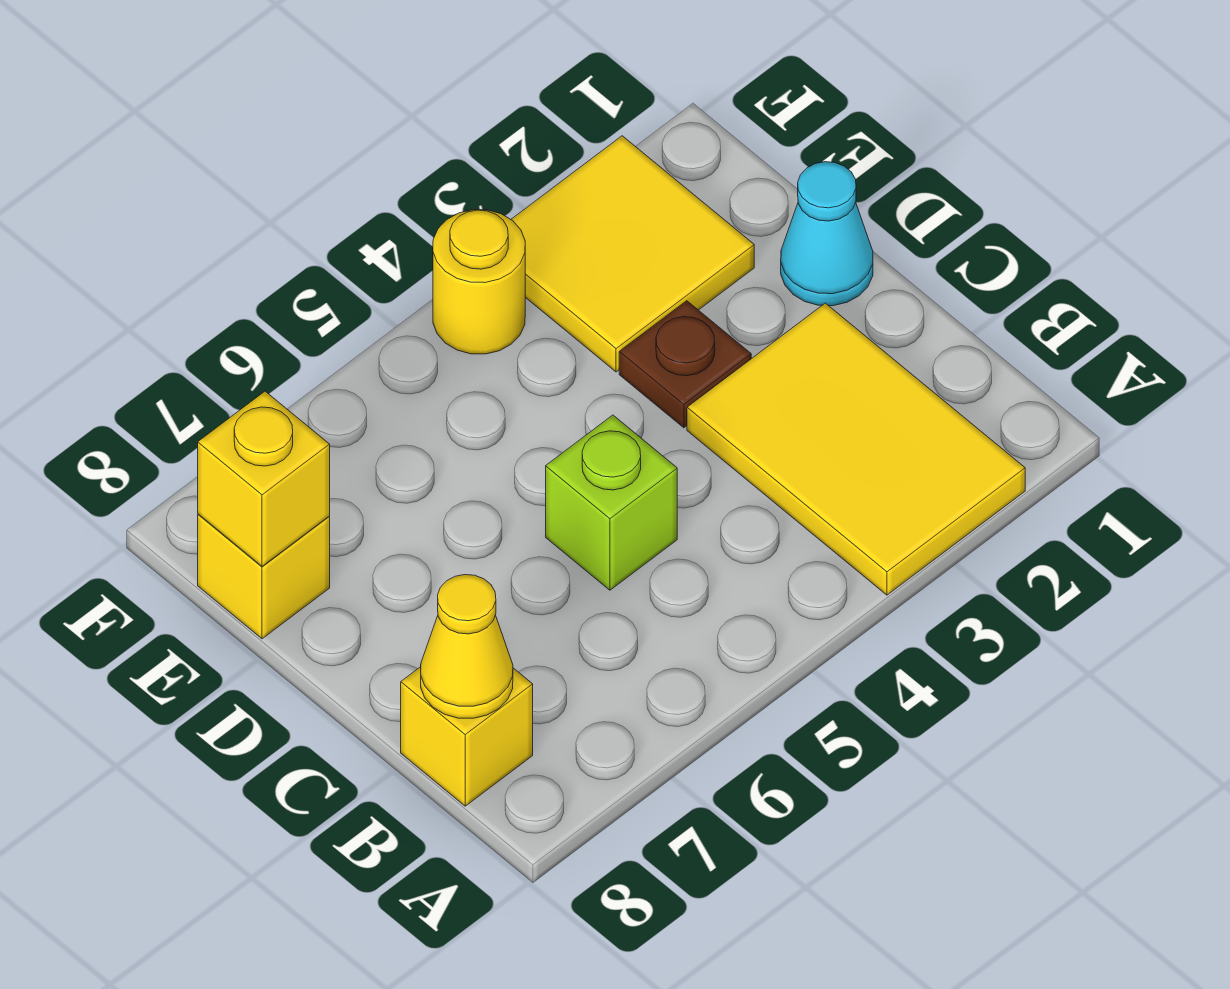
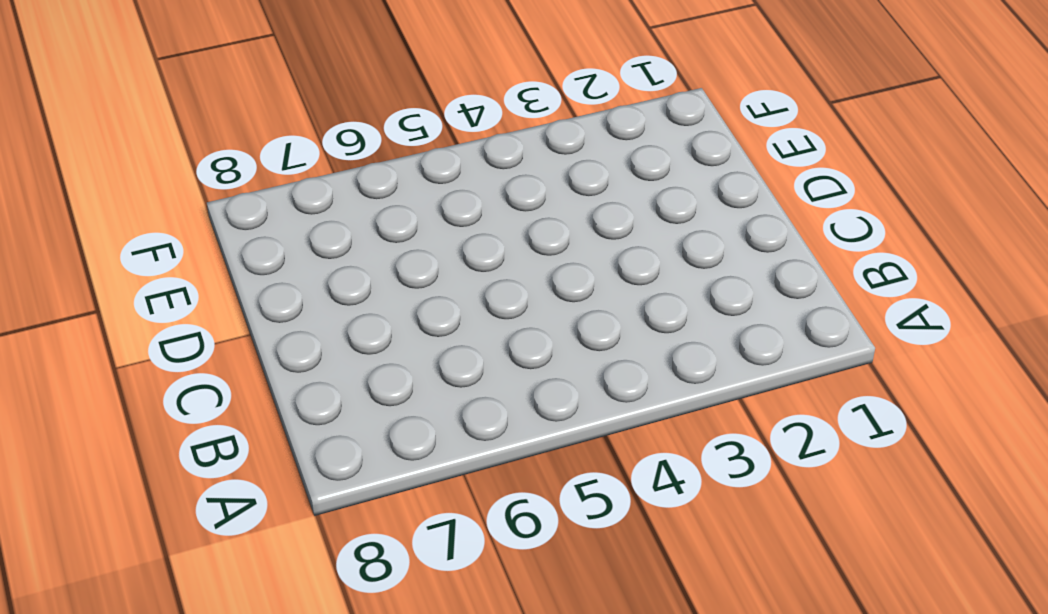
none -> yellow tile A2:C3 level 1
none -> yellow brick B8 level 1

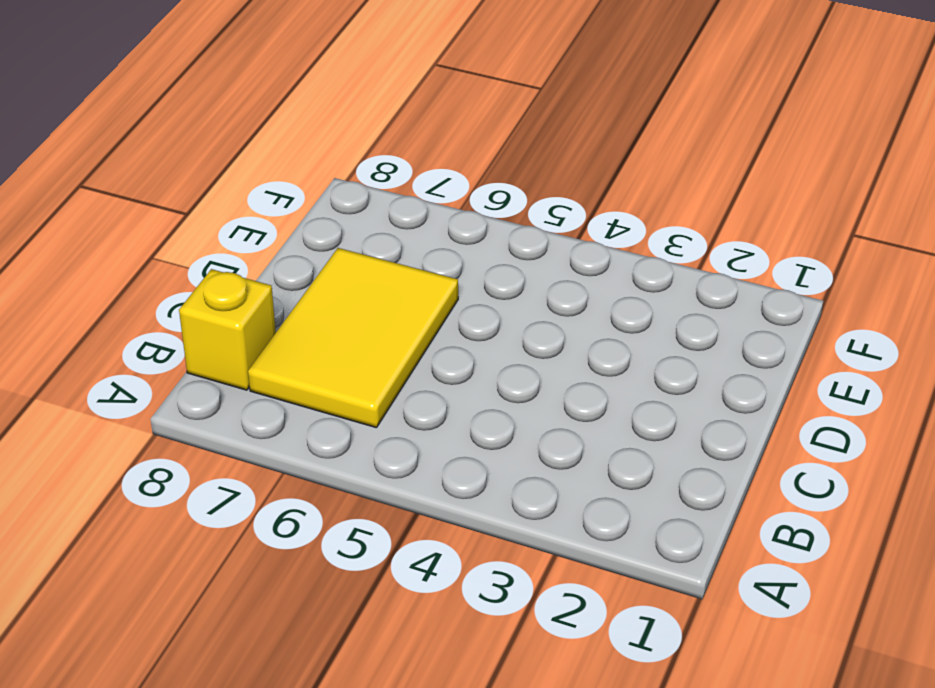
yellow tile B6:D7 level 1 -> yellow tile A2:C3 level 1
none -> lime brick C5 level 1
none -> cyan cone D1 level 1

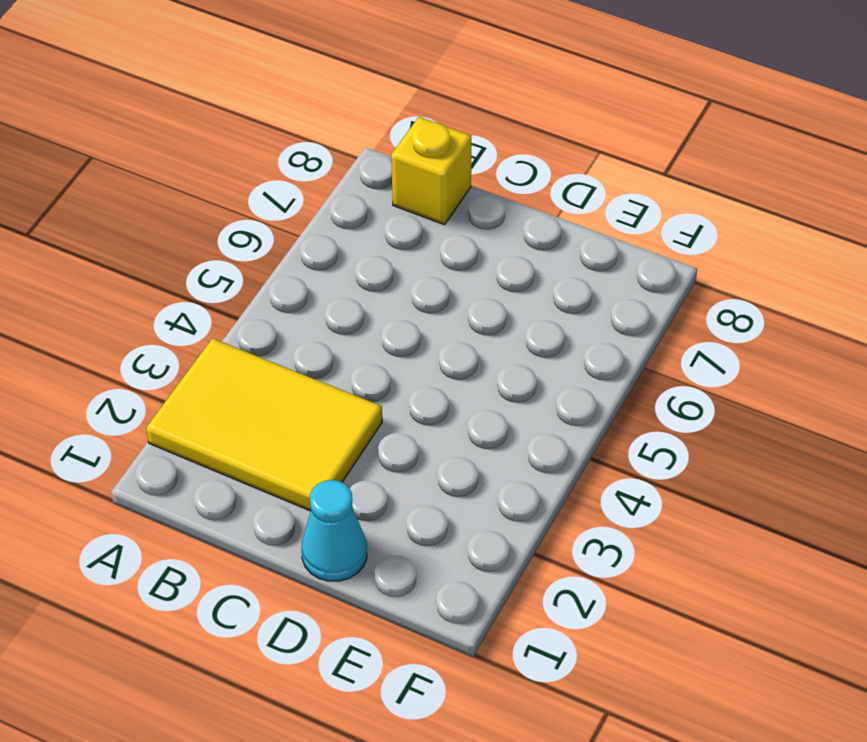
none -> lime brick C5 level 1
none -> brown plate D3 level 1

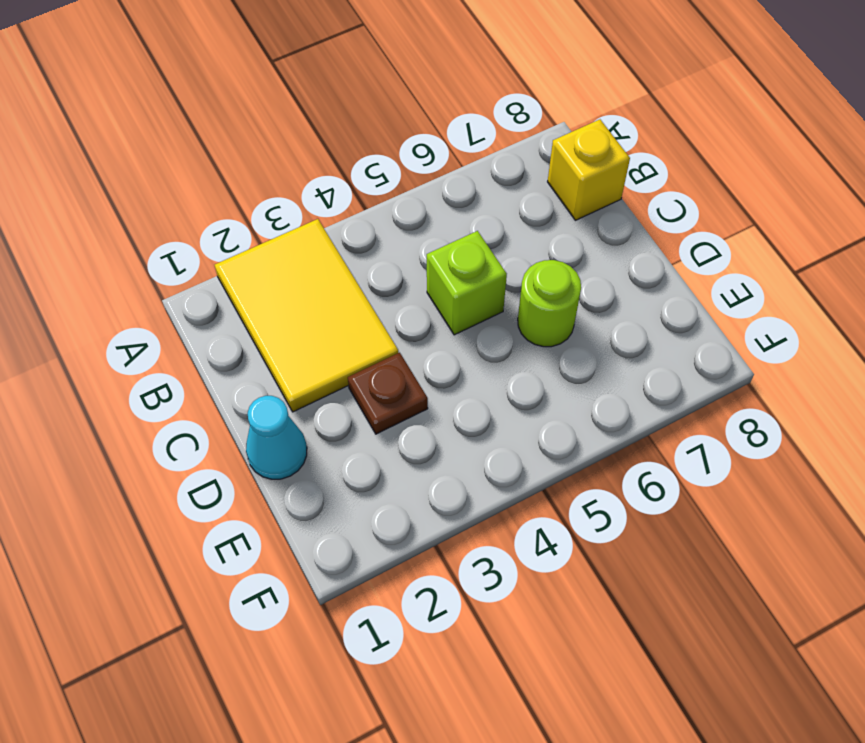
lime round brick D6 level 1 -> none
none -> yellow tile E2:F3 level 1
none -> yellow brick E8 level 1

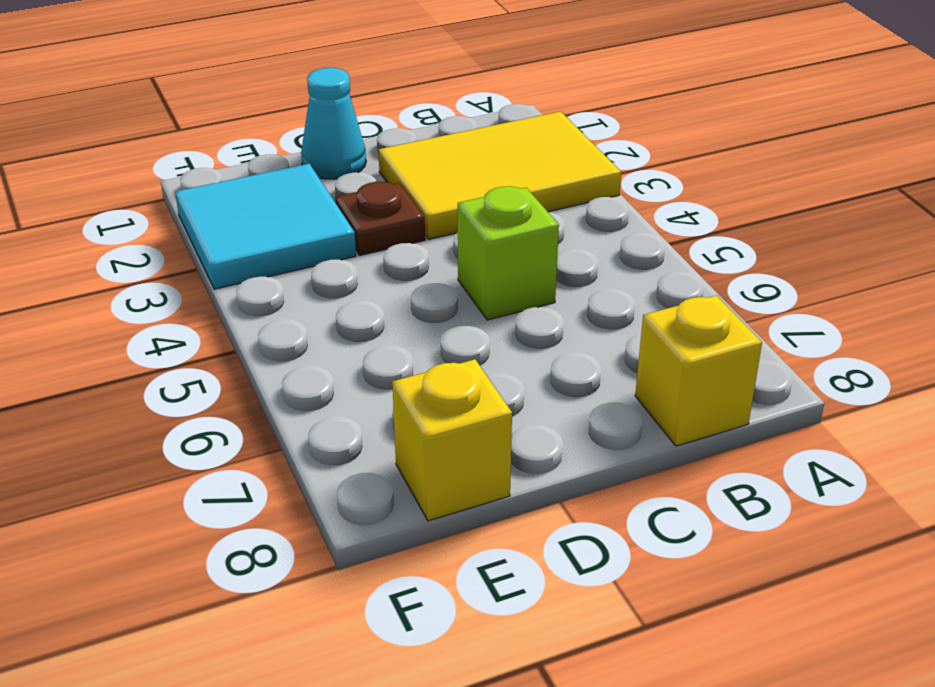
cyan tile E2:F3 level 1 -> yellow tile E2:F3 level 1
none -> yellow round brick F4 level 1
none -> yellow cone B8 level 2

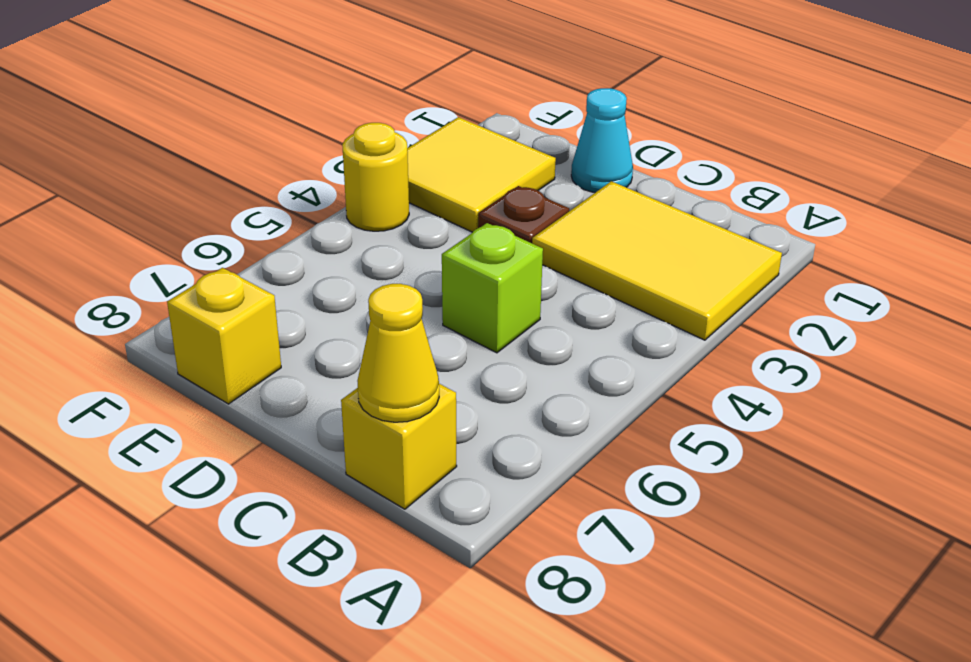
none -> yellow brick E8 level 2

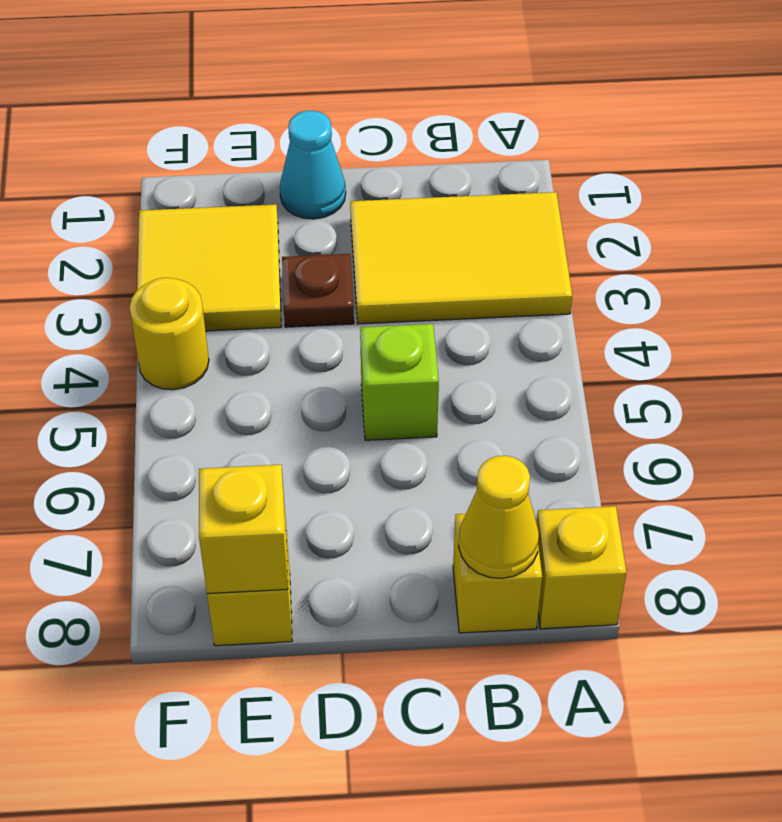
yellow brick A8 level 1 -> none

